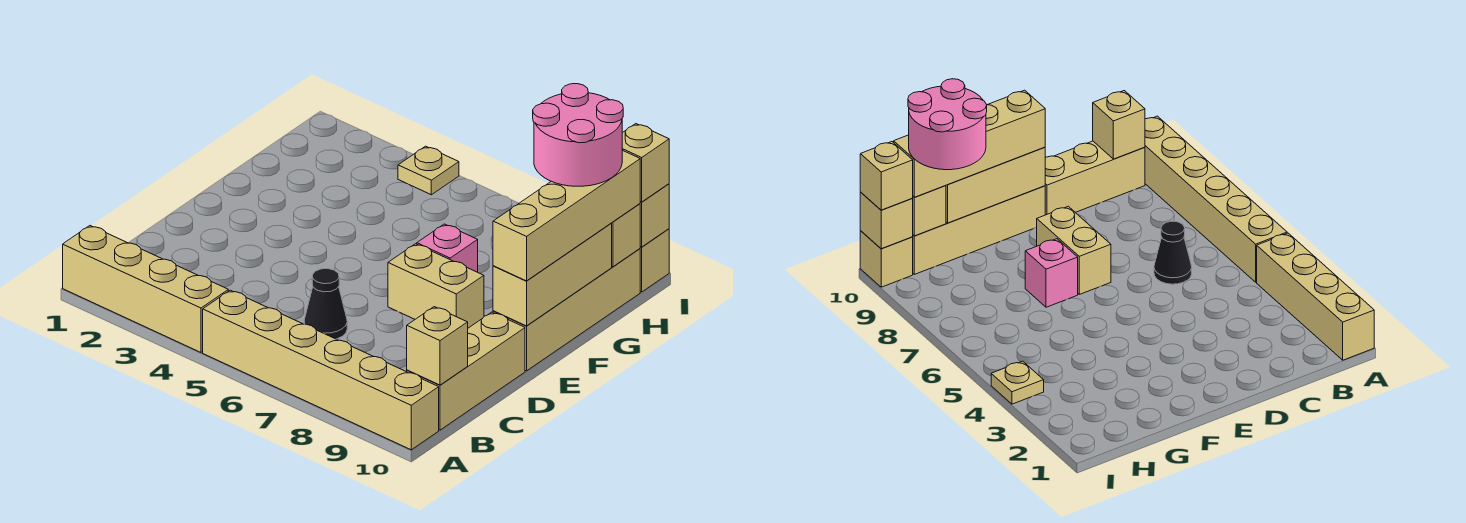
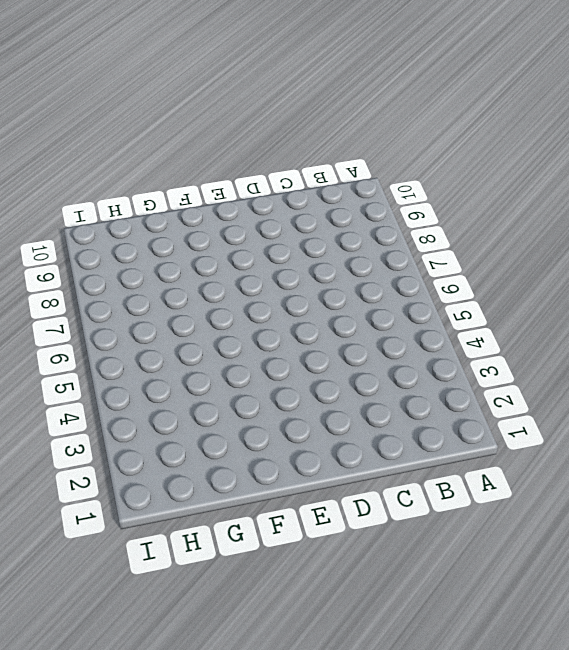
none -> tan brick A1:A4 level 1
none -> tan brick A5:A10 level 1
none -> tan brick B10:D10 level 1

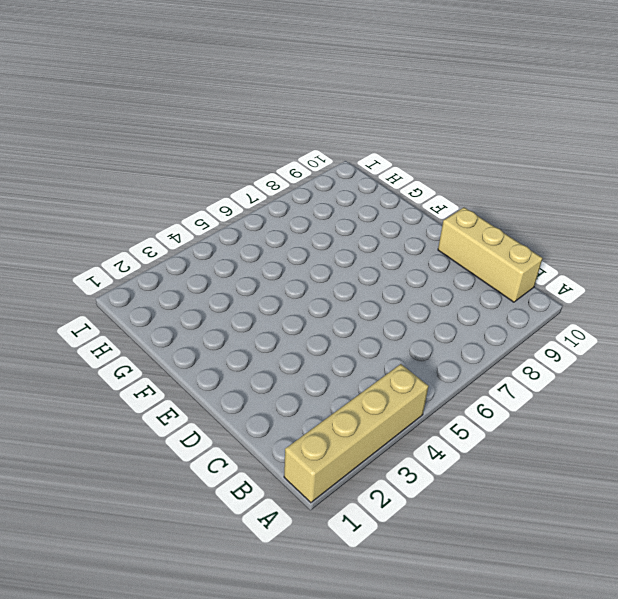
none -> tan brick A5:A10 level 1
none -> black cone C6 level 1
none -> tan brick E7:E8 level 1

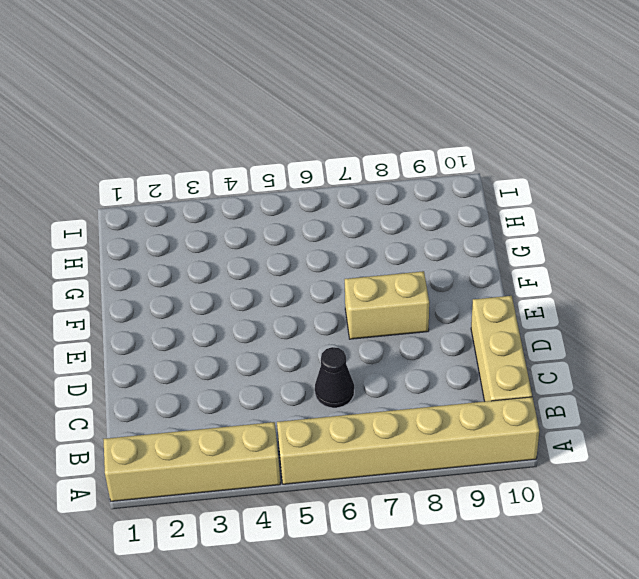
none -> tan brick E10:H10 level 1
none -> pink brick F7 level 1
none -> tan plate I4 level 1

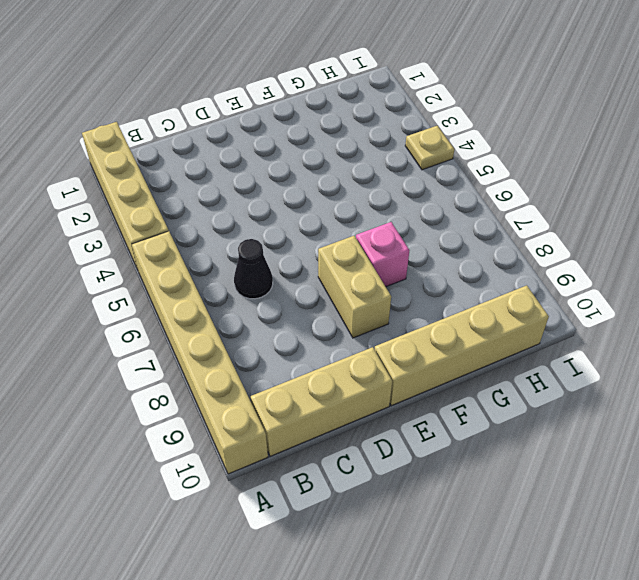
none -> tan brick I10 level 1
none -> tan brick B10 level 2
none -> tan brick E10:G10 level 2

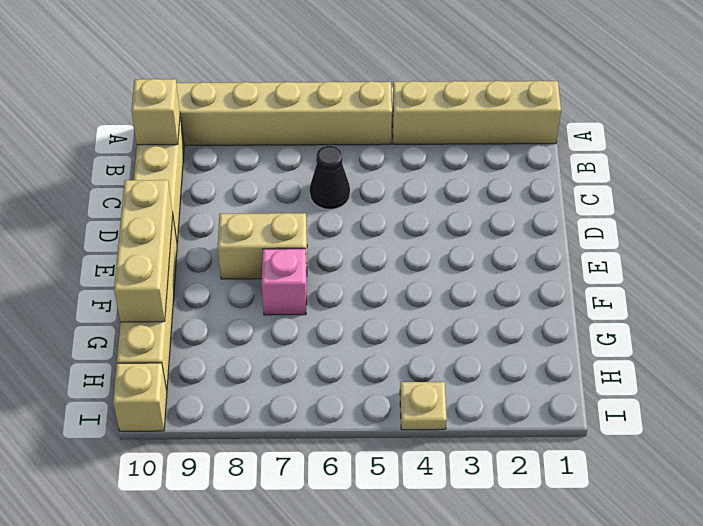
none -> tan brick H10 level 2
none -> tan brick I10 level 2
none -> tan brick E10:H10 level 3

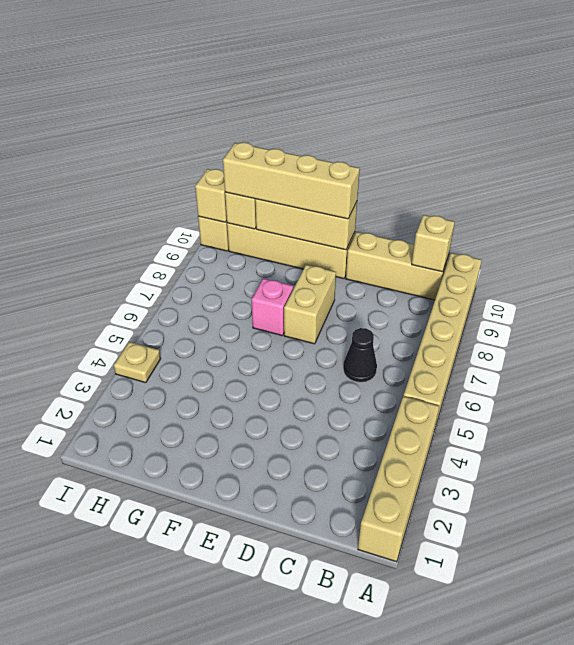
none -> tan brick I10 level 3
none -> pink round brick G9:H10 level 4

